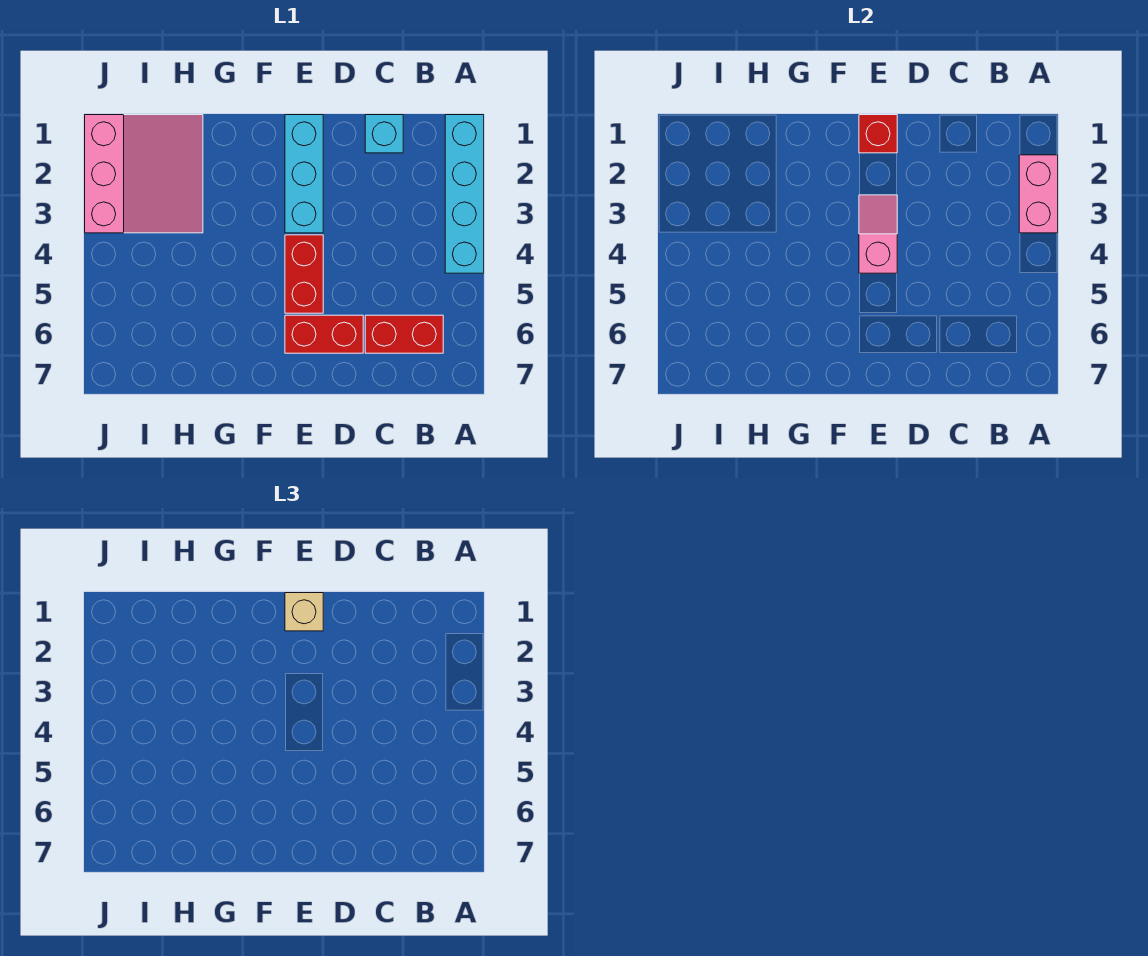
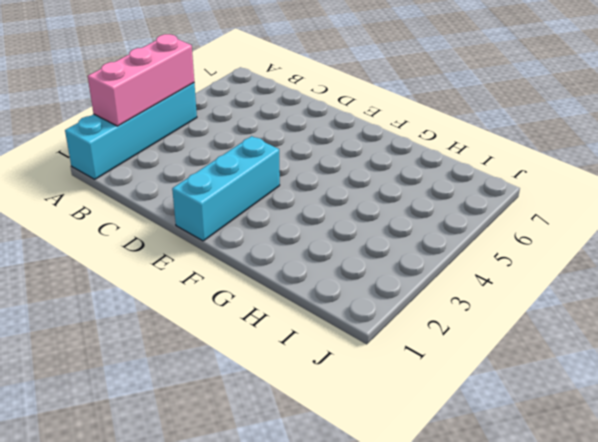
pink brick A2:A4 level 2 -> pink brick A2:A3 level 2
none -> red brick B6:C6 level 1
none -> cyan brick C1 level 1

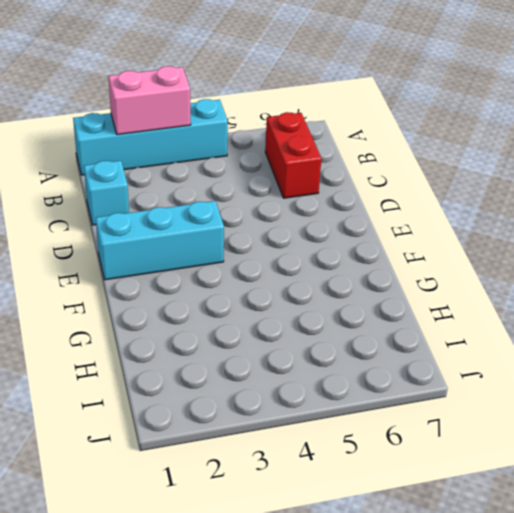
none -> red brick D6:E6 level 1
none -> red brick E4:E5 level 1

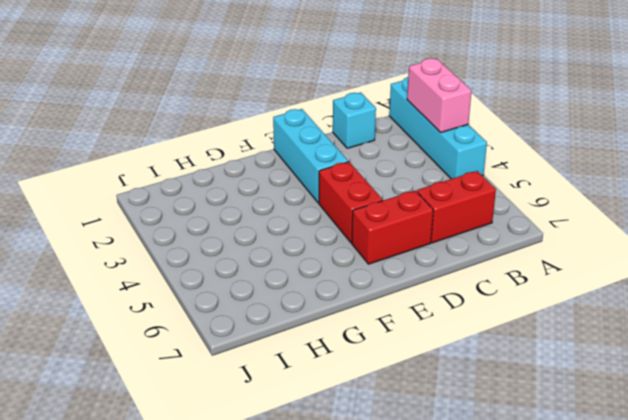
none -> pink slope H1:J3 level 1 top J
none -> red brick E1 level 2

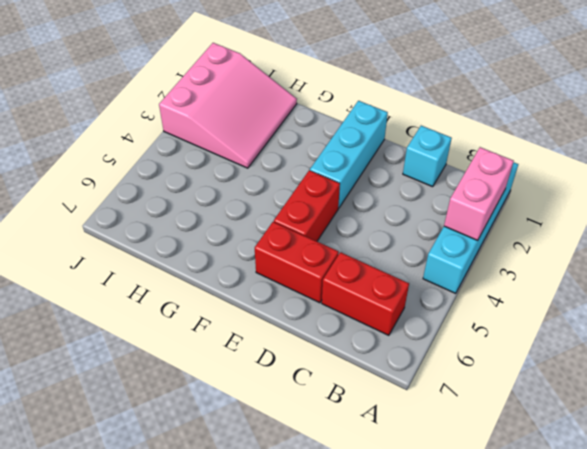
none -> red brick E1 level 2
none -> pink slope E3:E4 level 2 top 4

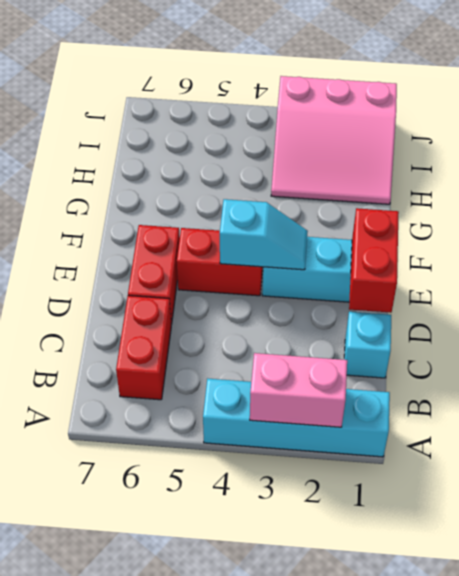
red brick D1:E1 level 2 -> red brick E1 level 2
cyan slope E3:E4 level 2 top 4 -> pink slope E3:E4 level 2 top 4
none -> tan brick E1 level 3

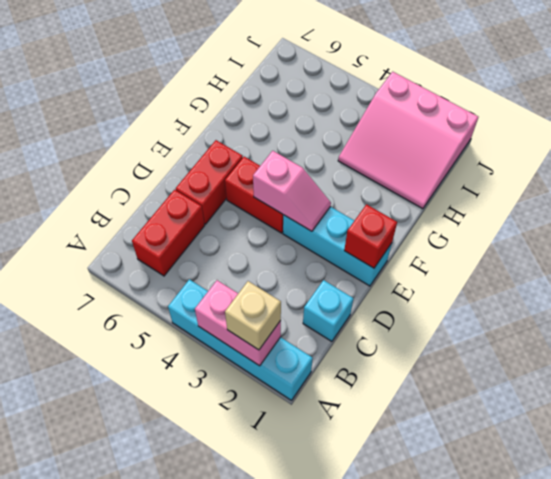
tan brick A2 level 3 -> tan brick E1 level 3

